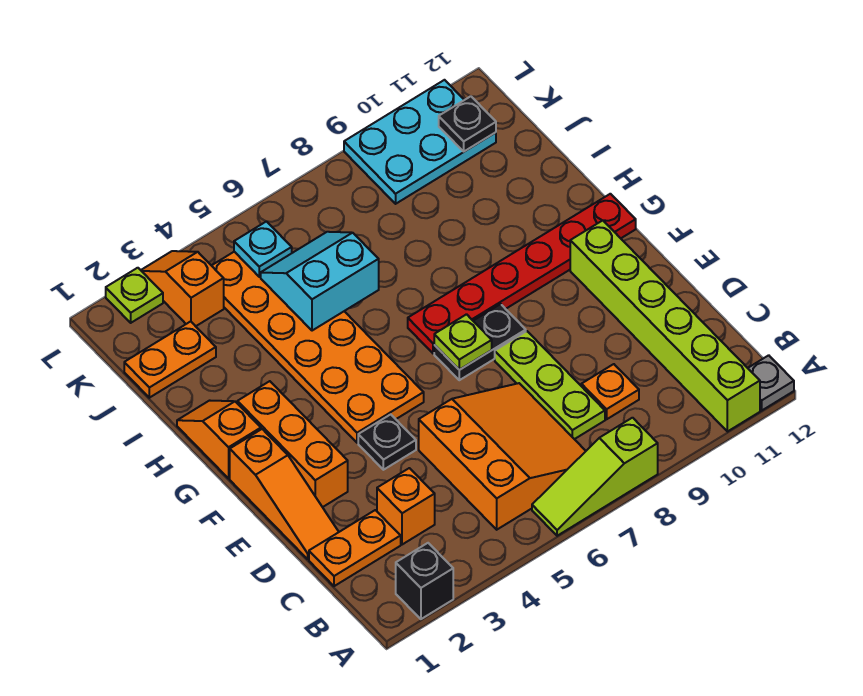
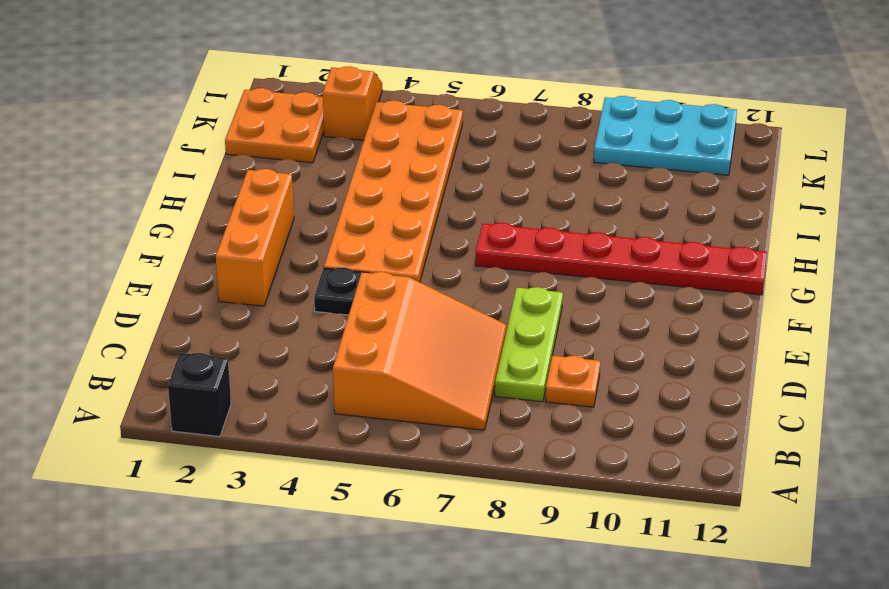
orange plate J1:K2 level 1 -> orange plate J1:J2 level 1
none -> lime slope A6:A8 level 1 top 8
none -> lime brick A11:F11 level 1
none -> grey plate A12 level 1

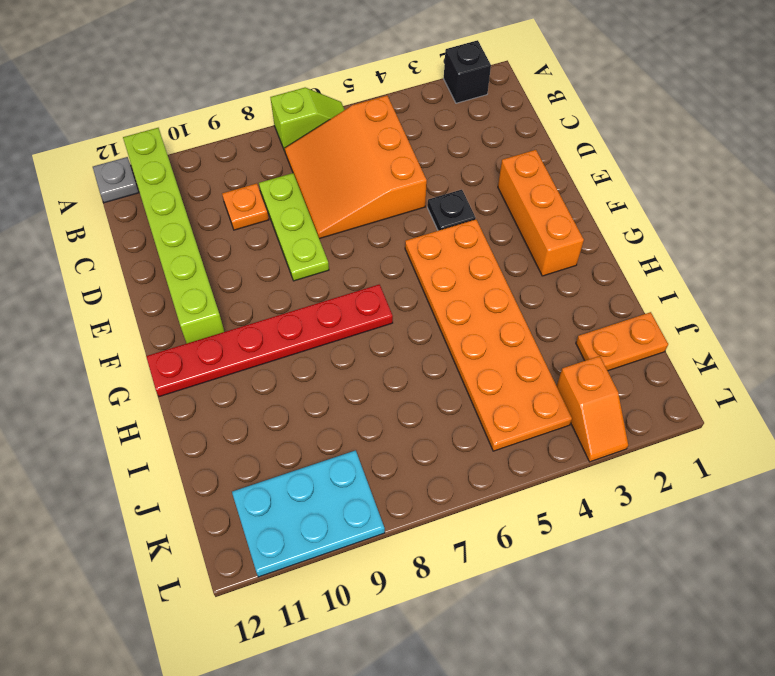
lime slope A6:A7 level 1 top 7 -> lime slope A6:A8 level 1 top 8
none -> orange plate C1:C2 level 1
none -> orange brick C3 level 1
none -> orange slope D1:F1 level 1 top F

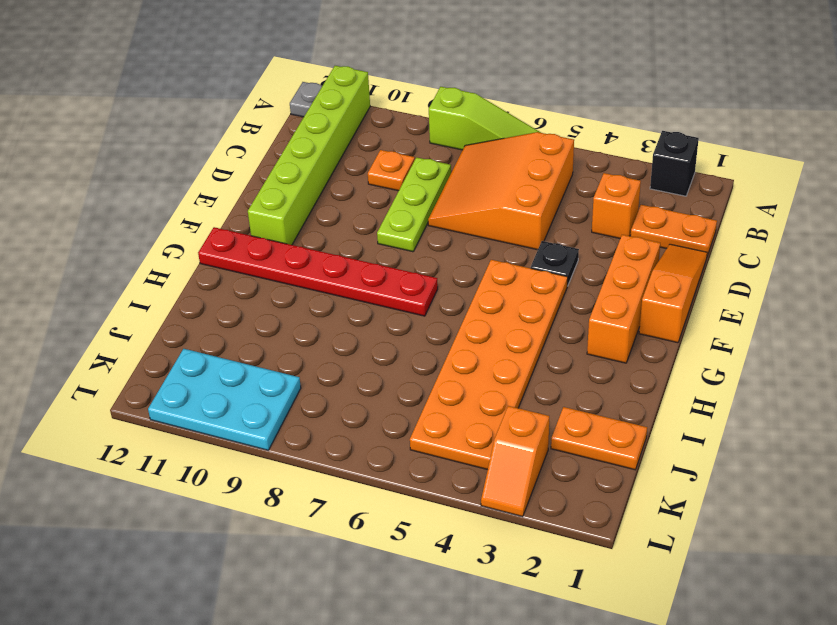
none -> black plate F7:F8 level 1
none -> orange slope G1:H1 level 1 top G
none -> lime plate L2 level 1

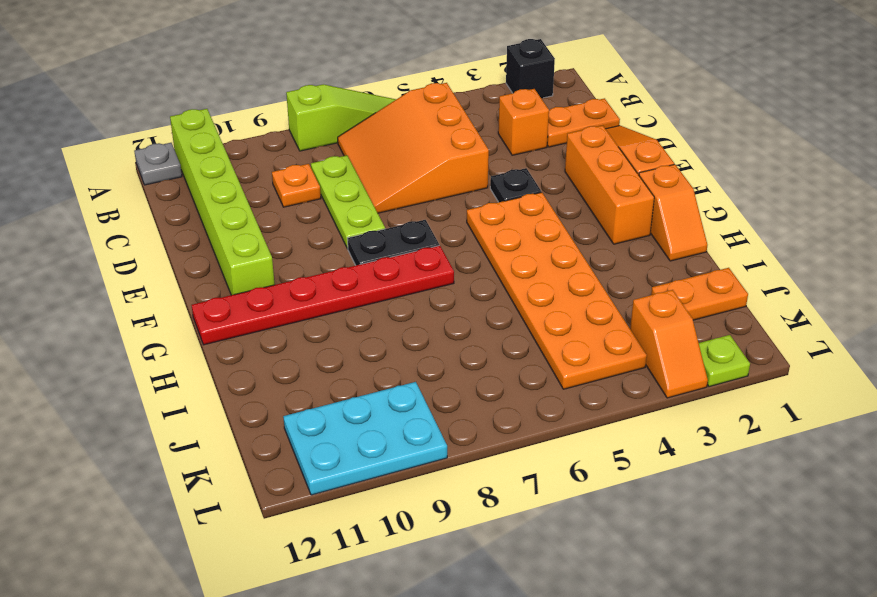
none -> lime plate F7 level 2
none -> cyan slope I5:J6 level 2 top I
none -> cyan plate K5 level 2

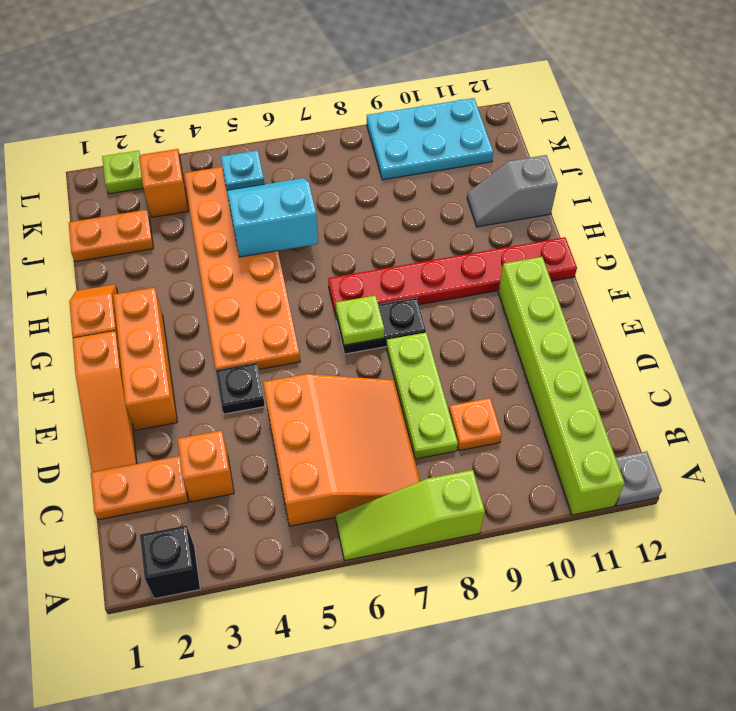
grey slope I11:I12 level 1 top 12 -> none
none -> black plate K11 level 2

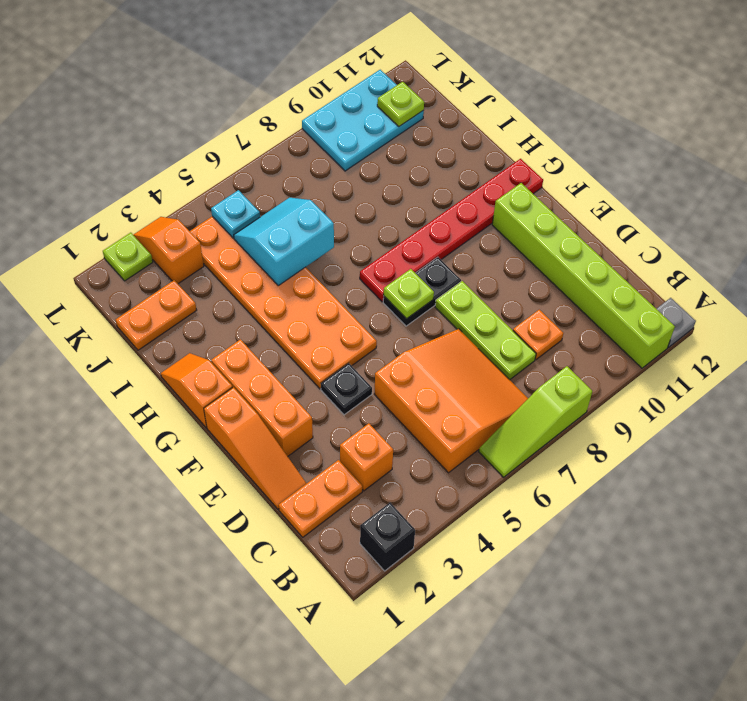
lime plate K11 level 2 -> black plate K11 level 2

